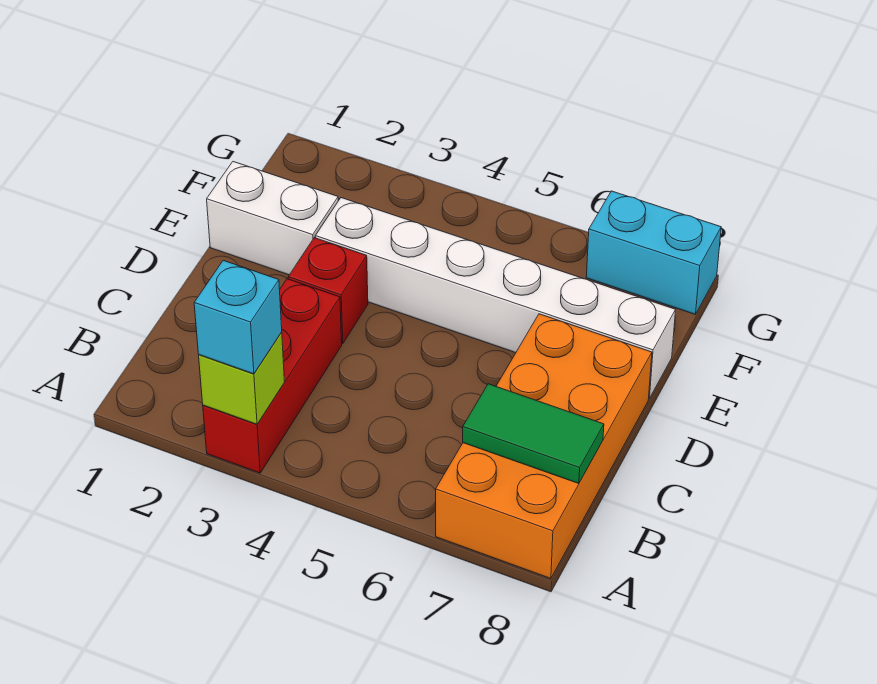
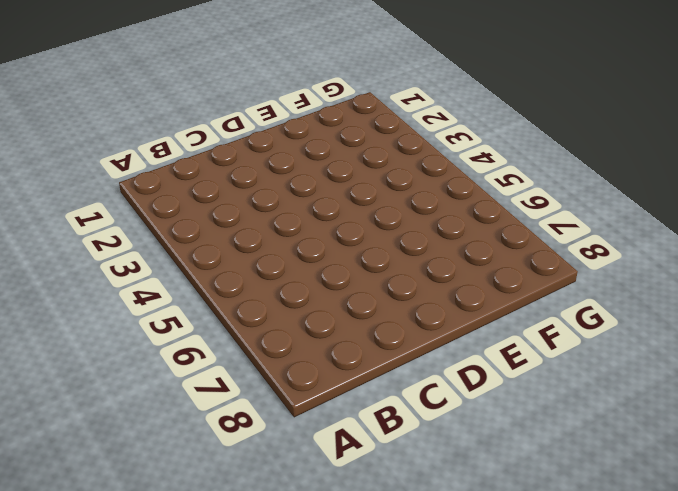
none -> red brick A3:C3 level 1
none -> orange brick A7:D8 level 1

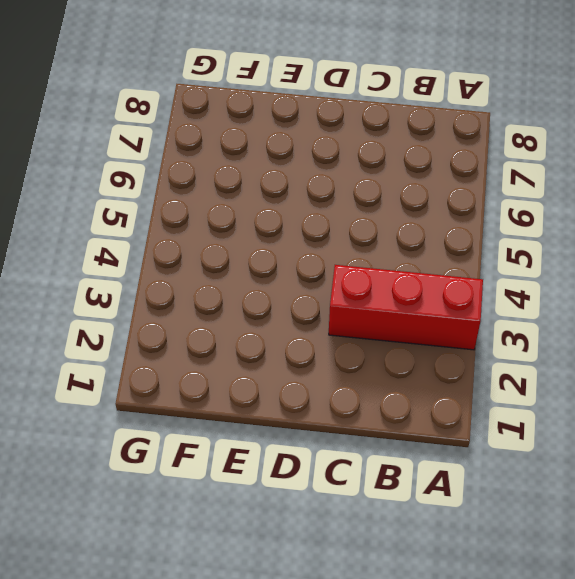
none -> orange brick A7:D8 level 1
none -> red brick D3 level 1

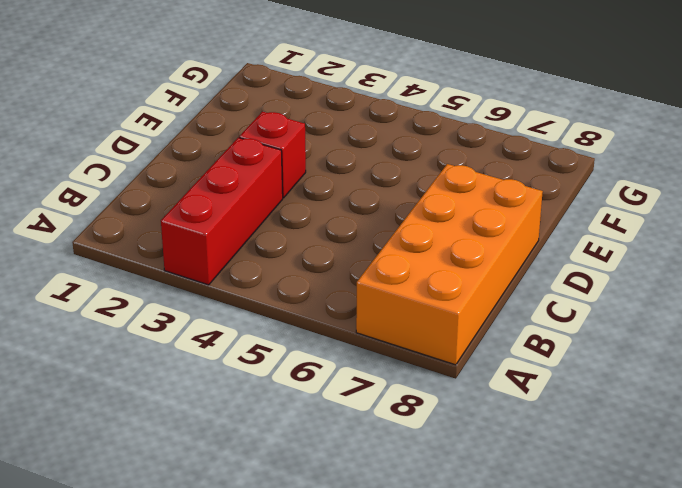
none -> white brick E1:E2 level 1
none -> white brick E3:E8 level 1

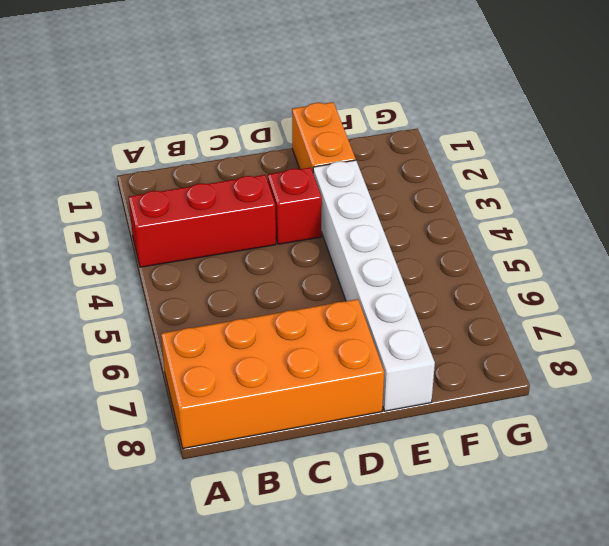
orange brick E1:E2 level 1 -> white brick E1:E2 level 1
none -> cyan brick G7:G8 level 1
none -> lime brick A3 level 2

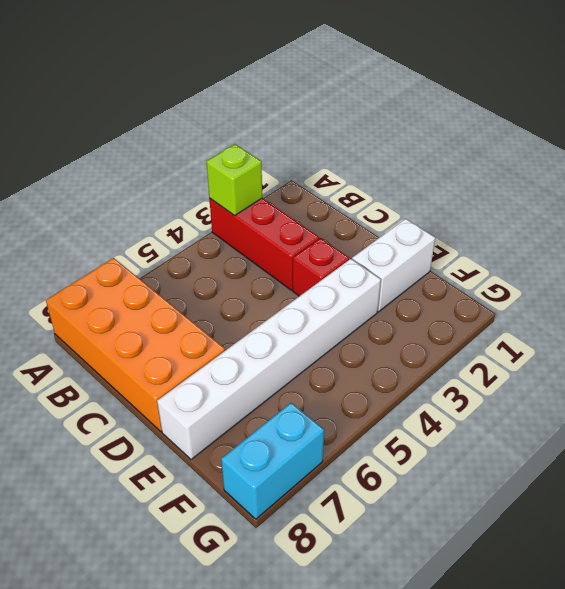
none -> green tile B7:B8 level 2
none -> cyan brick A3 level 3

